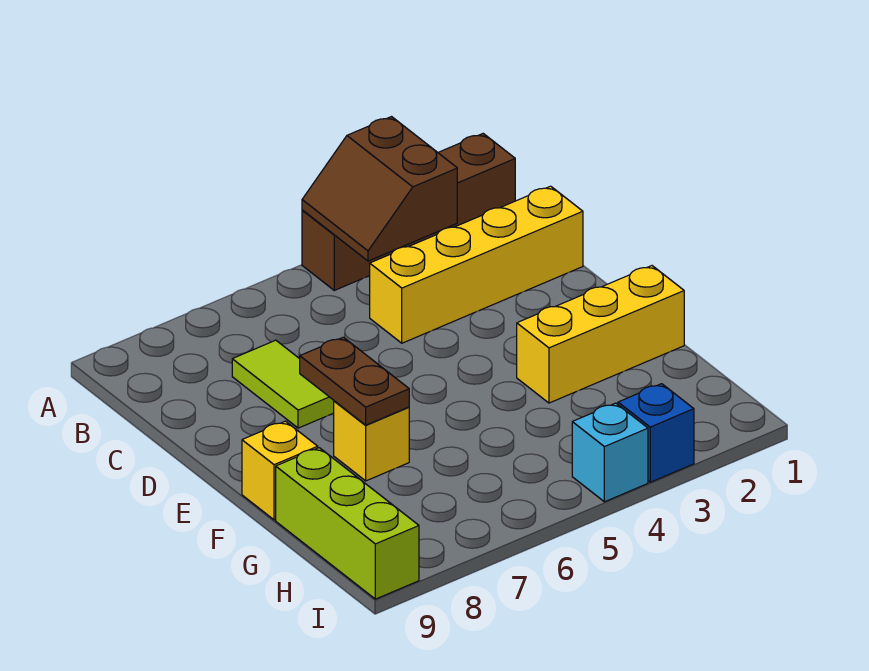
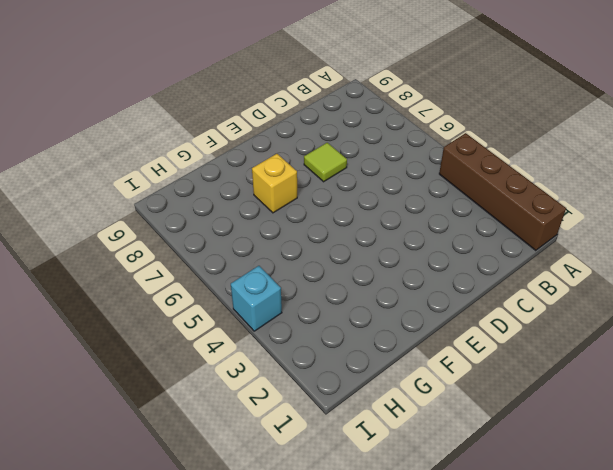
lime tile D7 level 1 -> lime tile C7:D7 level 1
none -> yellow brick C1:C4 level 1
none -> yellow brick F1:F3 level 1

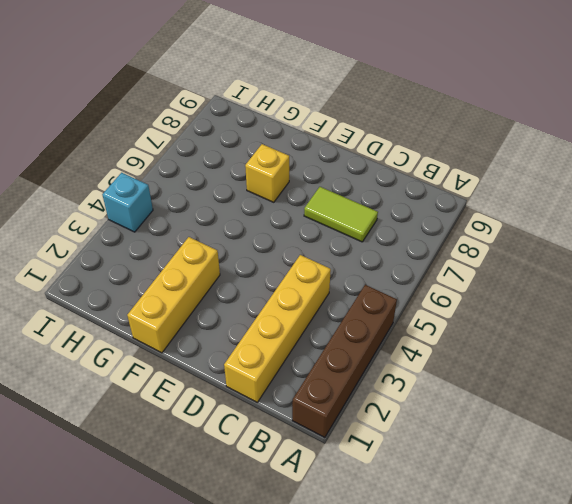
none -> yellow brick F9 level 1
none -> lime brick G9:I9 level 1

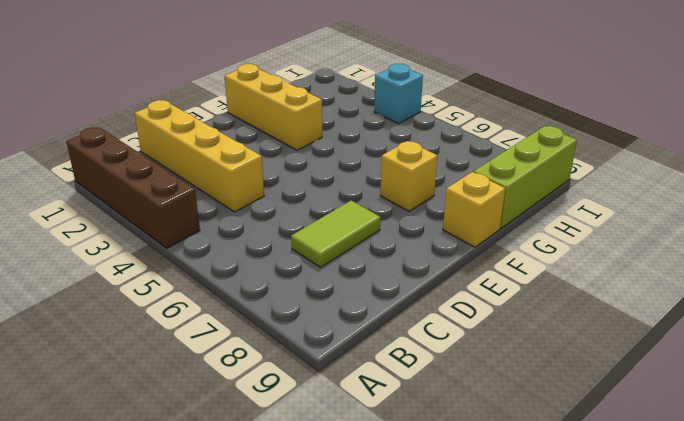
none -> blue brick I3 level 1
none -> brown slope A3:B4 level 2 top 3

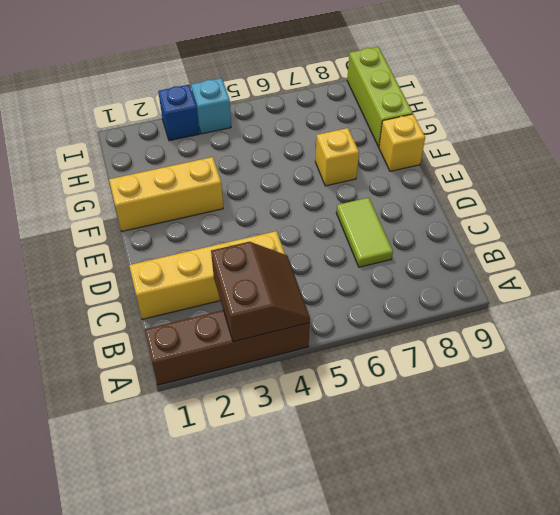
none -> brown plate E7:F7 level 2

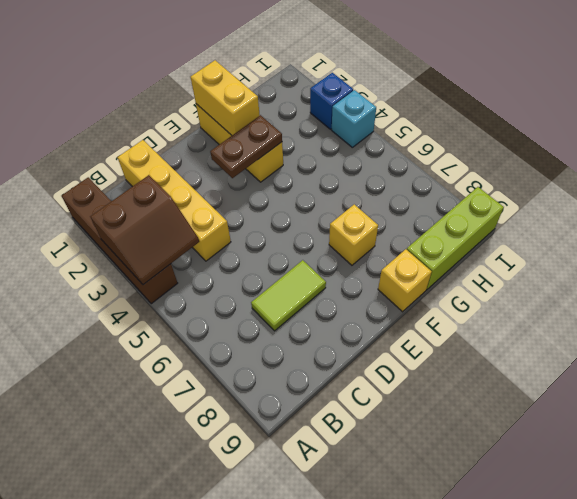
brown plate E3:F3 level 2 -> brown plate E7:F7 level 2
yellow brick F1:F2 level 2 -> none

